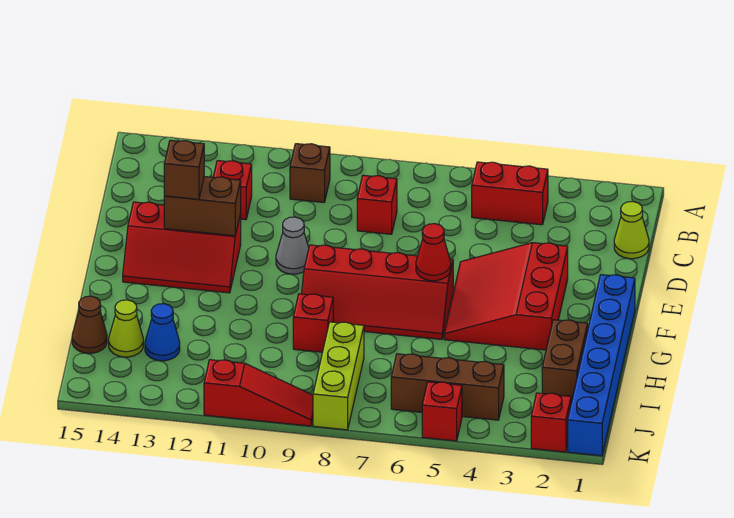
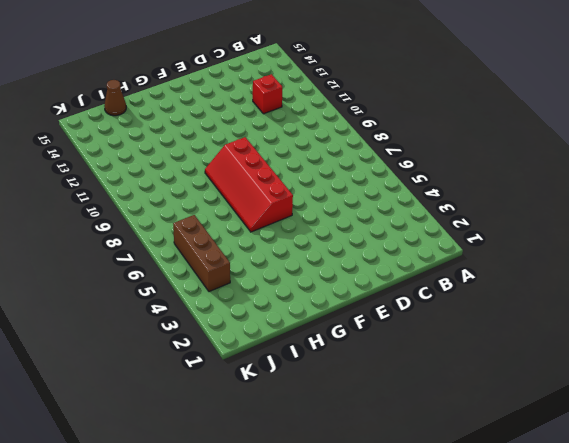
none -> red brick B4:B5 level 1
none -> brown brick B10 level 1
none -> lime cone C1 level 1

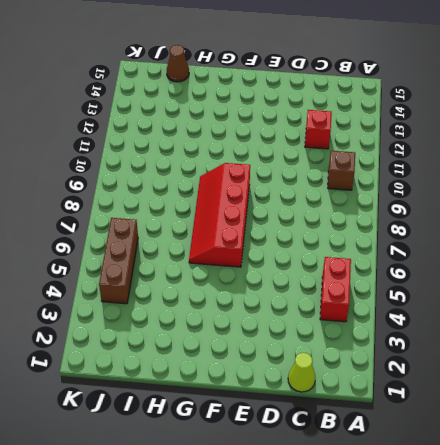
none -> red brick C8 level 1
none -> red slope E3:G5 level 1 top 3
none -> grey cone E10 level 1

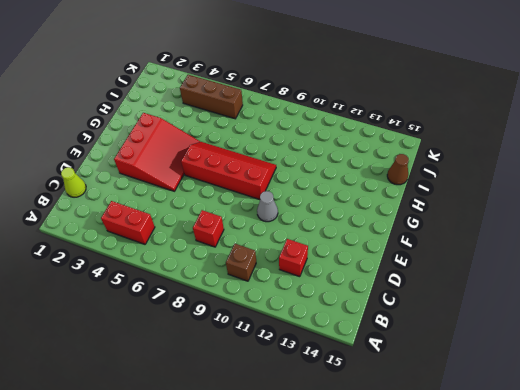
none -> red slope E12:F14 level 1 top E
none -> blue brick F1:K1 level 1
none -> brown brick H2:I2 level 1

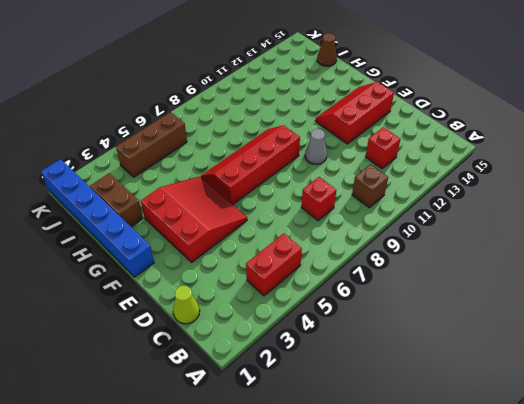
none -> red brick H9 level 1
none -> lime brick I8:K8 level 1
none -> blue cone I13 level 1

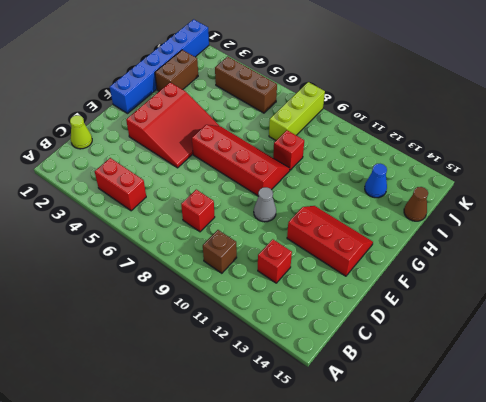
none -> lime cone I14 level 1
none -> red brick K2 level 1
none -> red brick K5 level 1

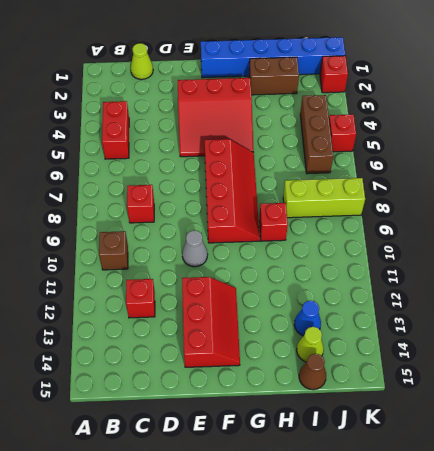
none -> red slope K9:K11 level 1 top 11
none -> brown brick E12:E13 level 2
none -> red cone F6 level 2

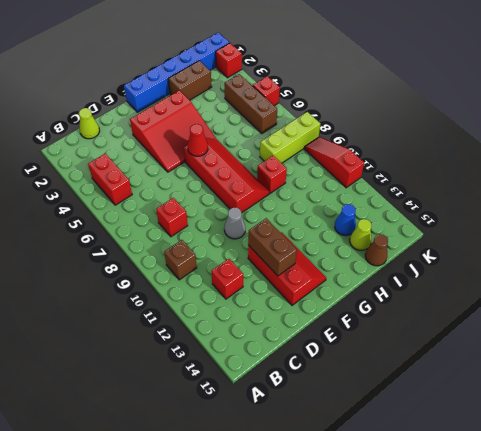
none -> brown brick E13 level 3

